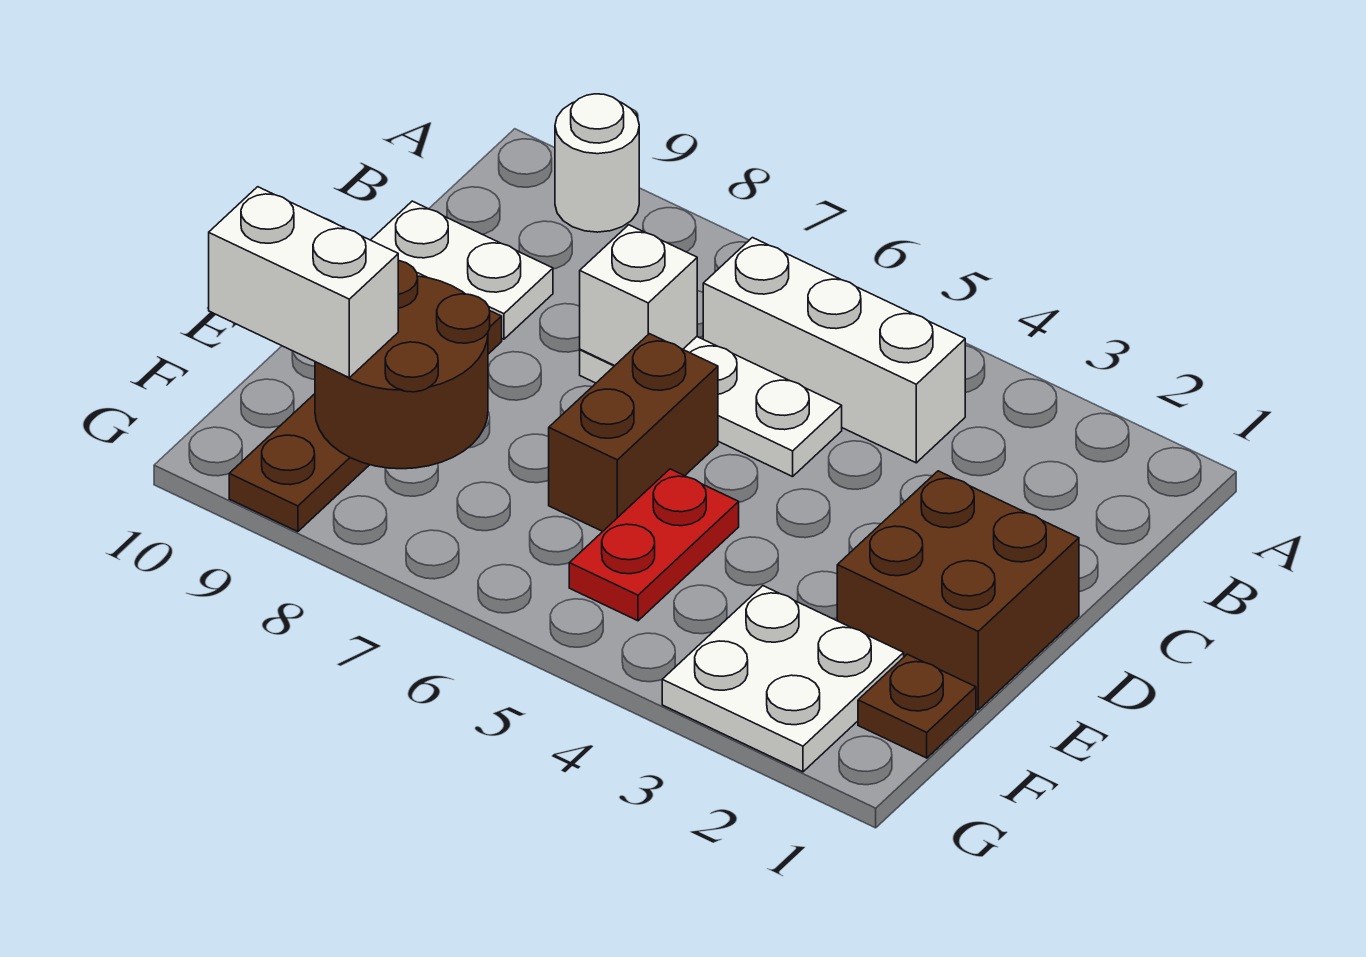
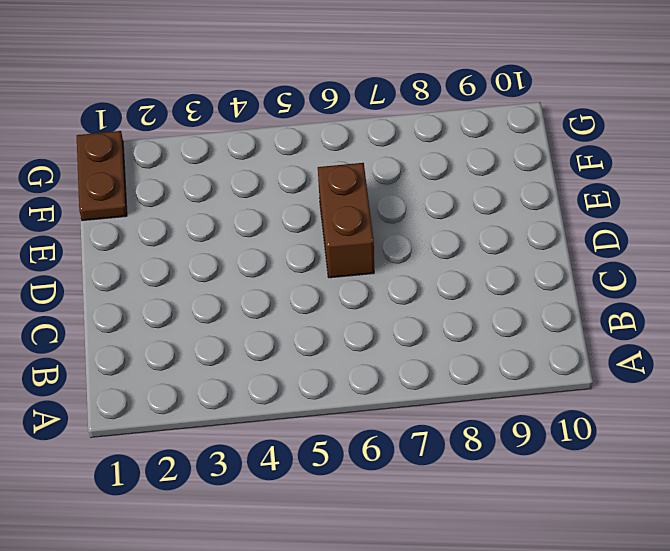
brown plate F1:G1 level 1 -> brown plate F1 level 1
none -> white round brick A9 level 1
none -> white brick B4:B6 level 1
none -> white plate C5:C7 level 1

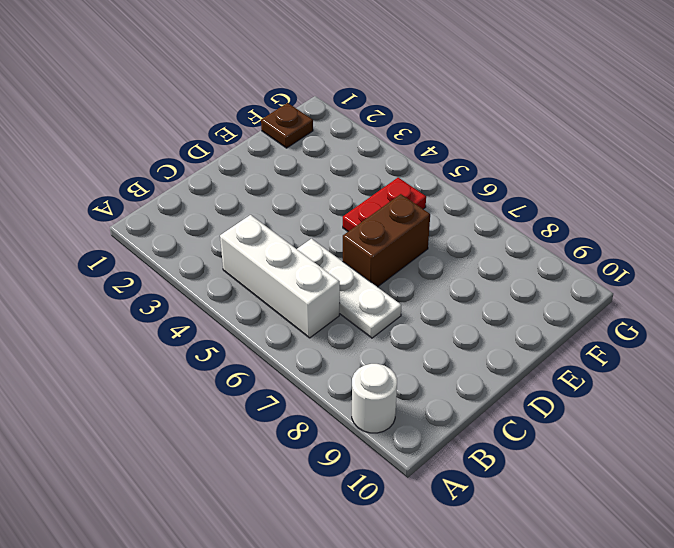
none -> white plate C9:C10 level 1
none -> brown brick D1:E2 level 1
none -> brown plate D9:G9 level 1

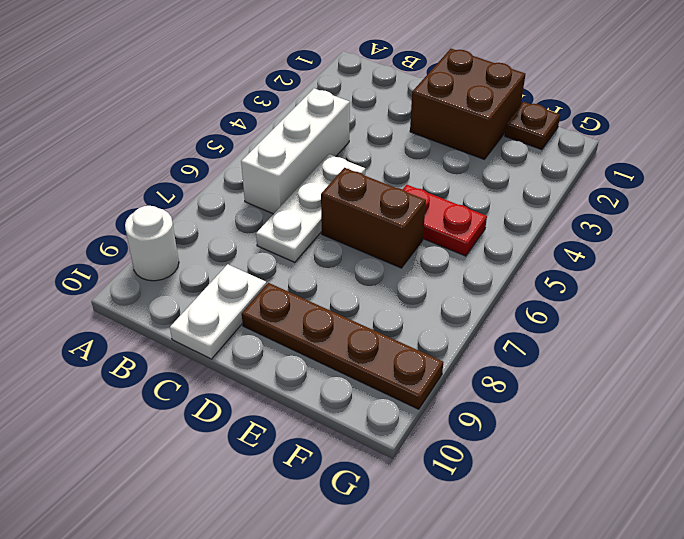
none -> white plate F2:G3 level 1
none -> white brick C7 level 2
none -> brown round brick E8:F9 level 2

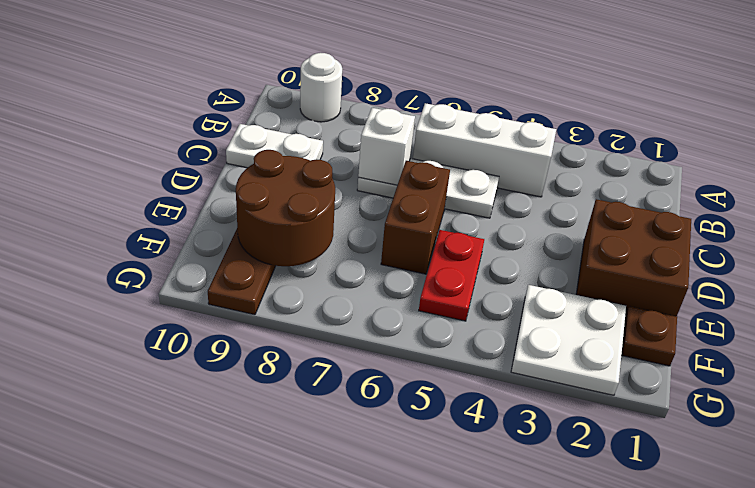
none -> white brick F9:F10 level 3

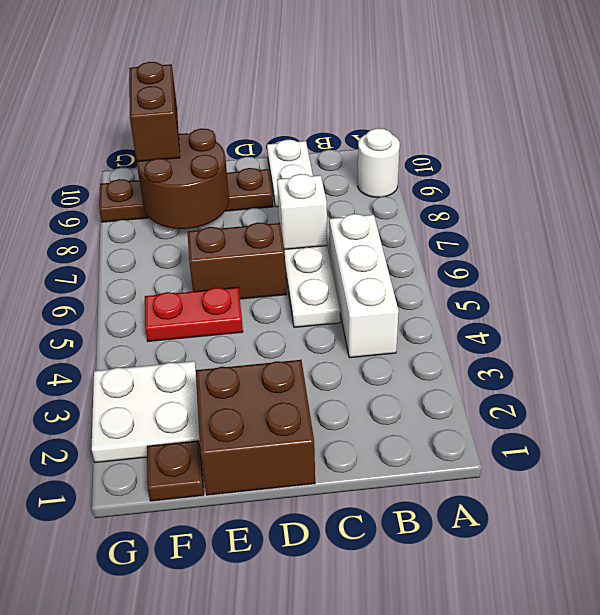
brown brick F9:F10 level 3 -> white brick F9:F10 level 3

